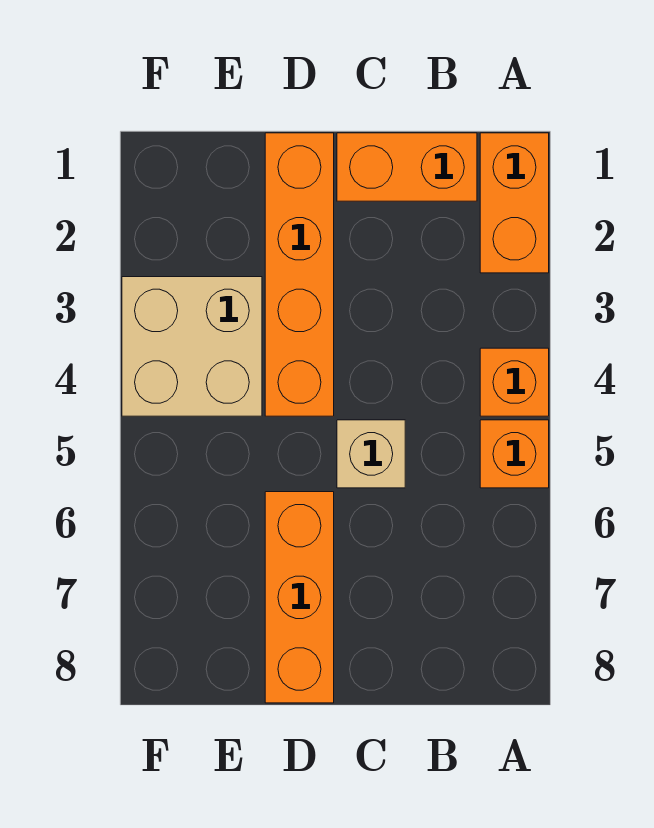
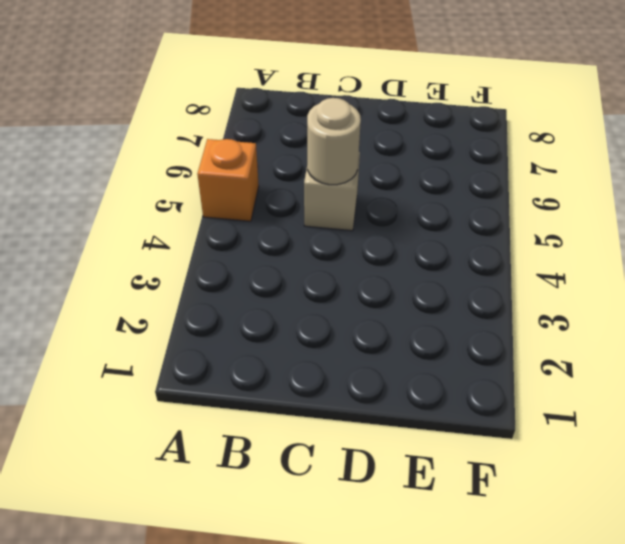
tan round brick C5 level 2 -> none
none -> orange brick A1:A2 level 1
none -> orange brick A4 level 1

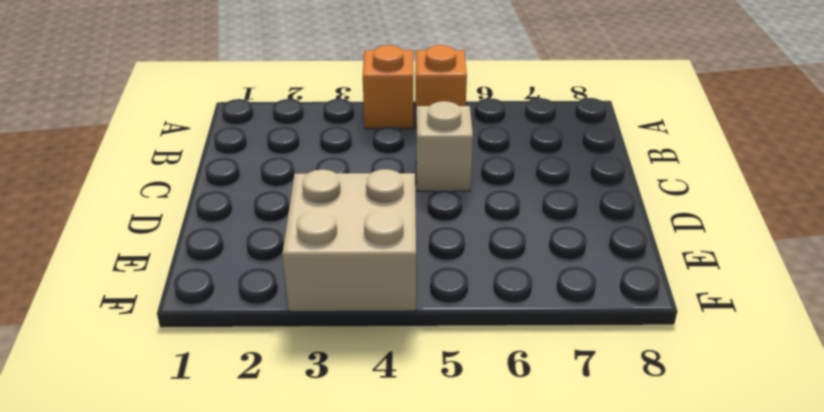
none -> orange brick A1:A2 level 1
none -> orange brick B1:C1 level 1

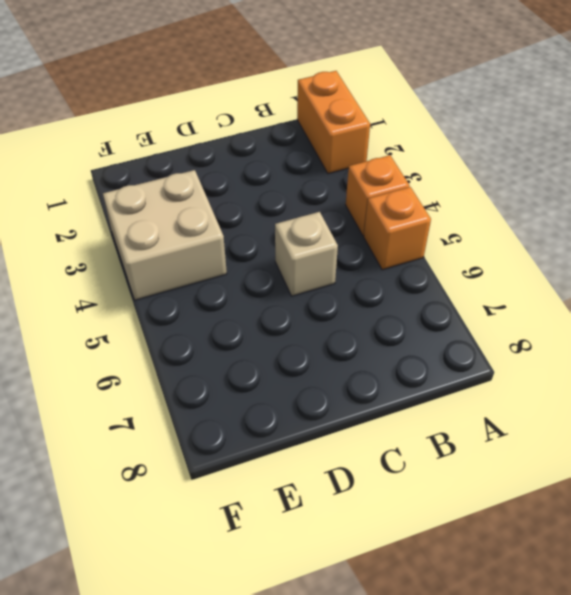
none -> orange brick B1:C1 level 1
none -> orange brick D1:D4 level 1

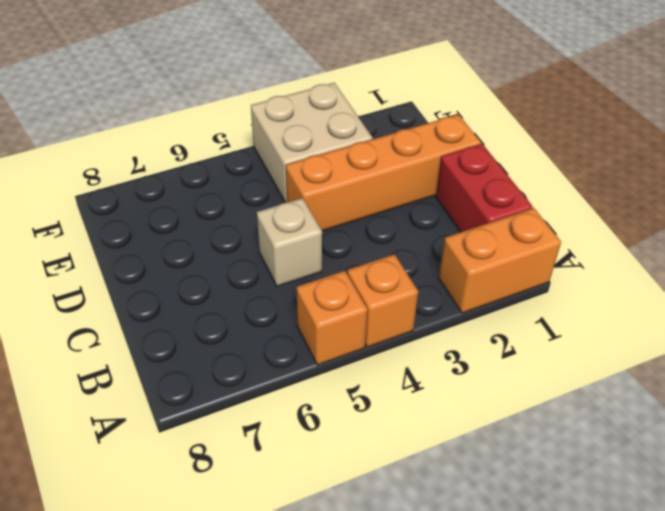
red brick B1:C1 level 1 -> orange brick B1:C1 level 1
none -> orange brick D6:D8 level 1

